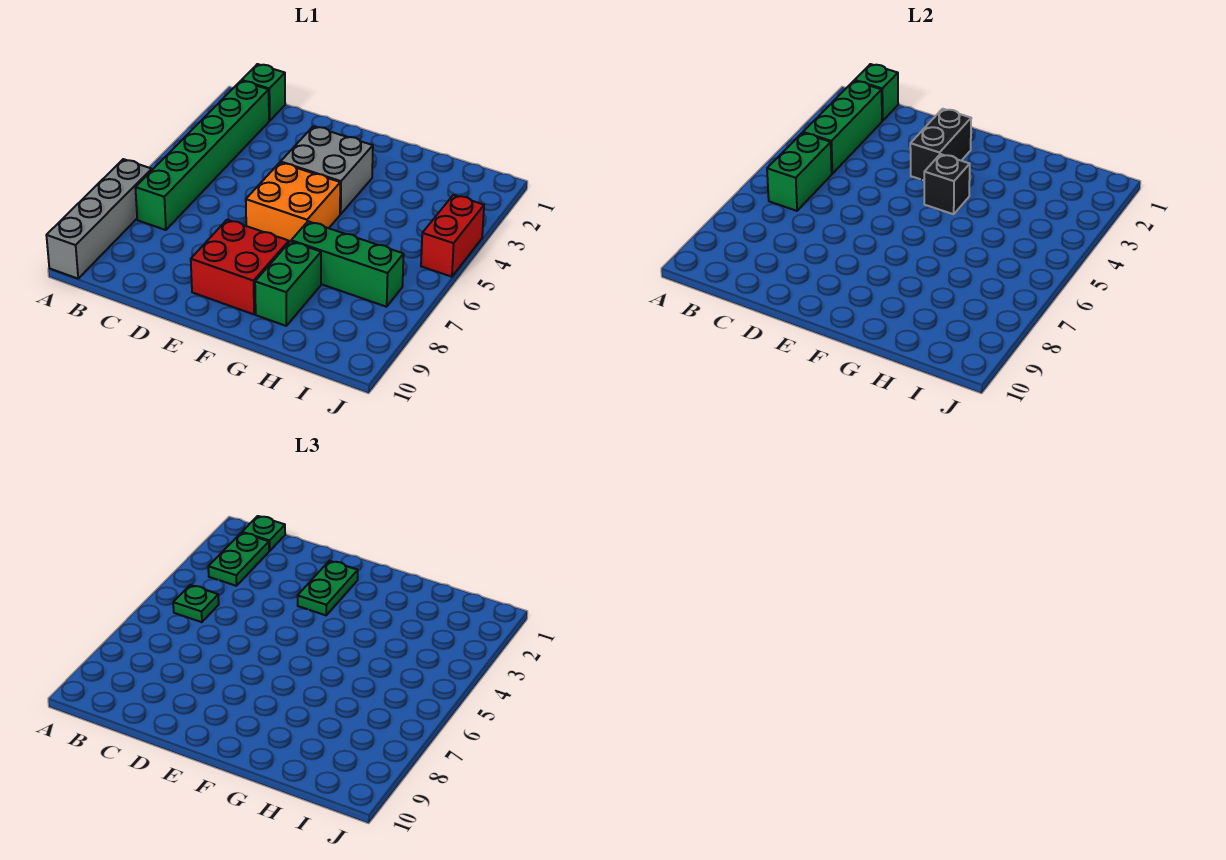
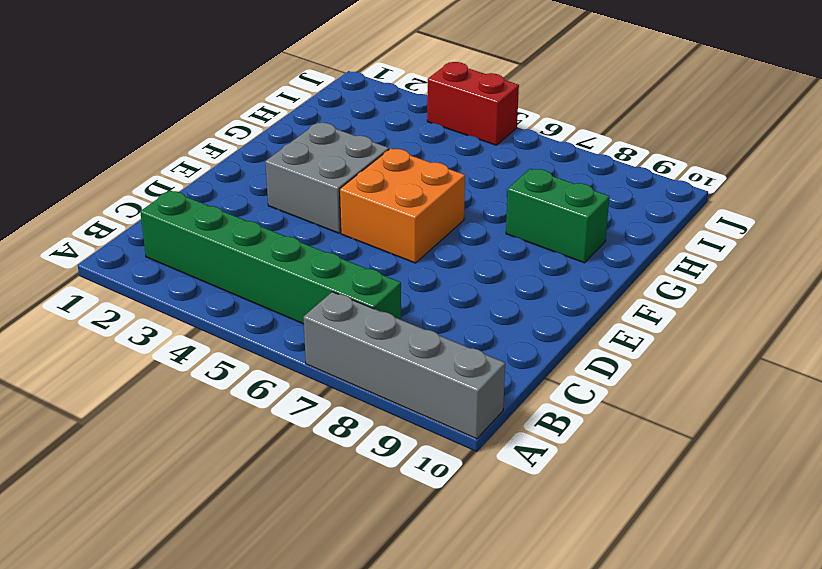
none -> green brick B1 level 1
none -> red brick E8:F9 level 1
none -> green brick G7:I7 level 1

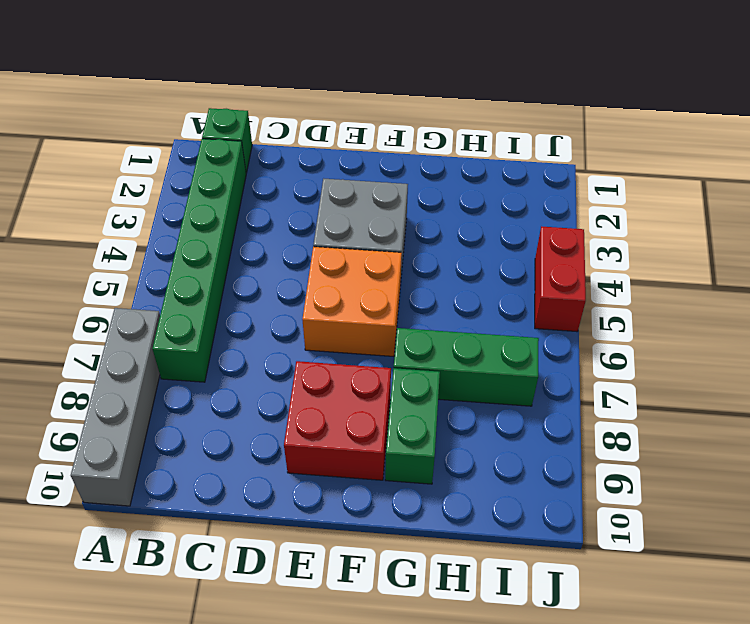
none -> green brick B1 level 2
none -> green brick B2:B4 level 2
none -> green brick B5:B6 level 2

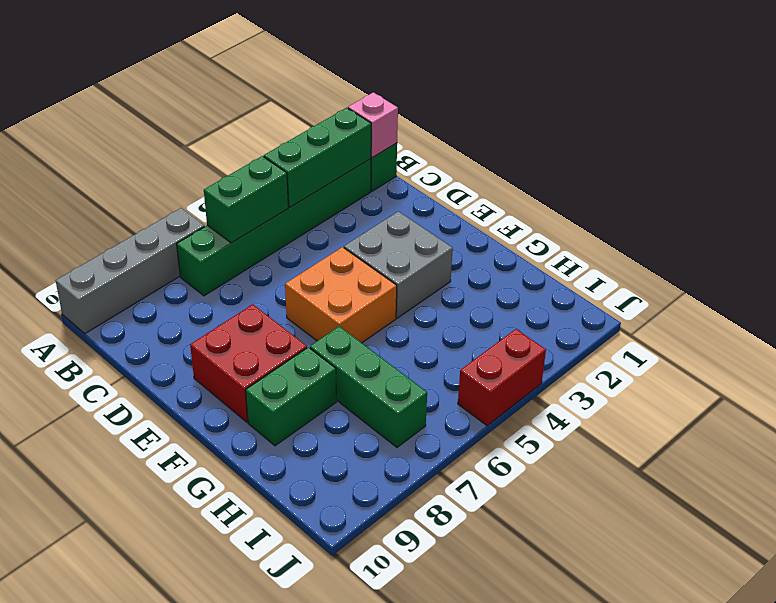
pink brick B1 level 2 -> green brick B1 level 2
none -> black brick E2:E3 level 2
none -> black brick F4 level 2
none -> green plate B1 level 3

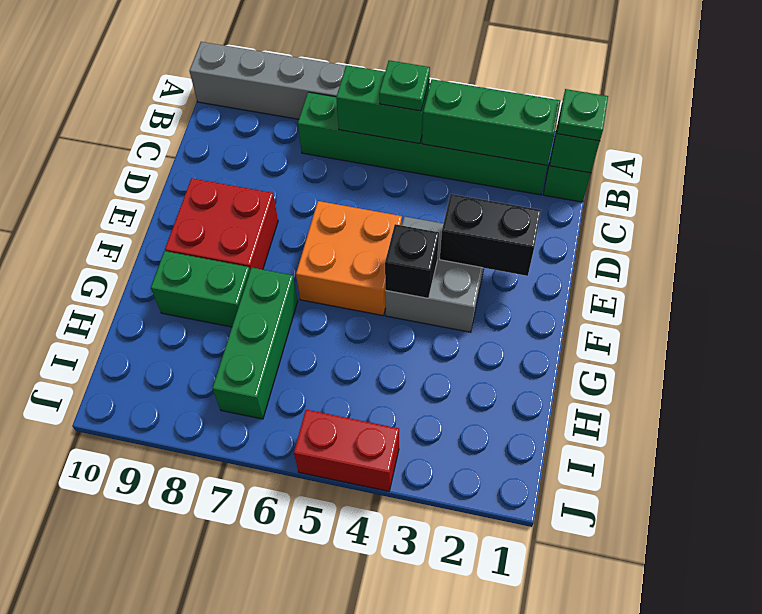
none -> green plate B2:B3 level 3
none -> green plate E2:E3 level 3

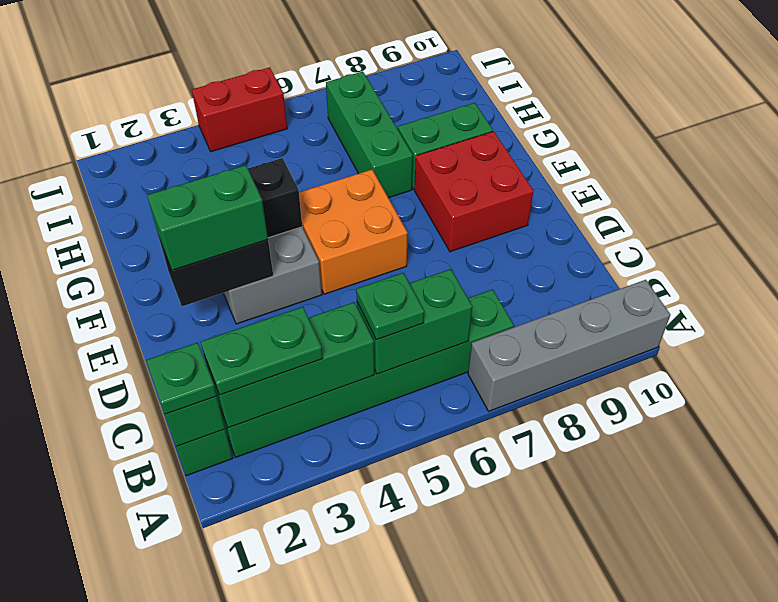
green brick E2:E3 level 3 -> green plate E2:E3 level 3

